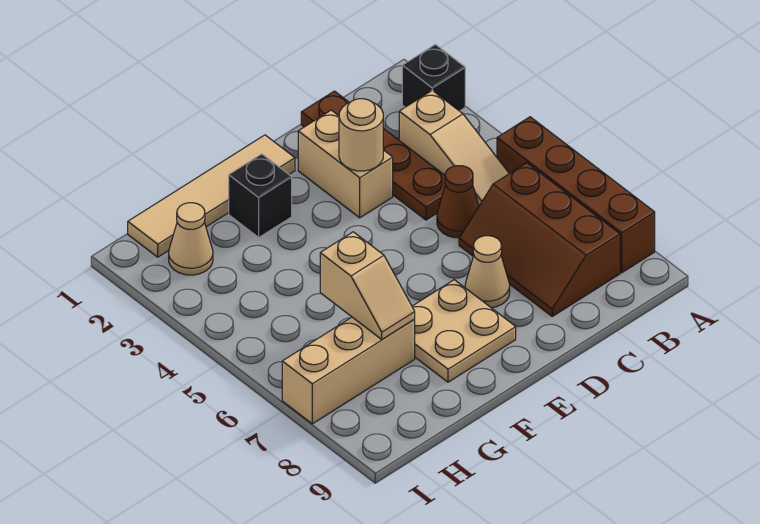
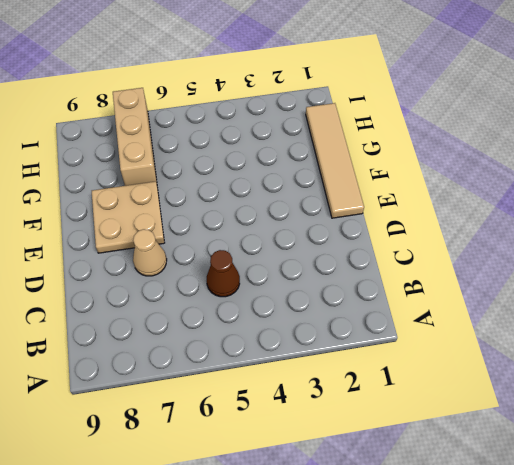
none -> black brick A2 level 1
none -> brown brick A5:A8 level 1
none -> tan slope B3:B5 level 1 top 3

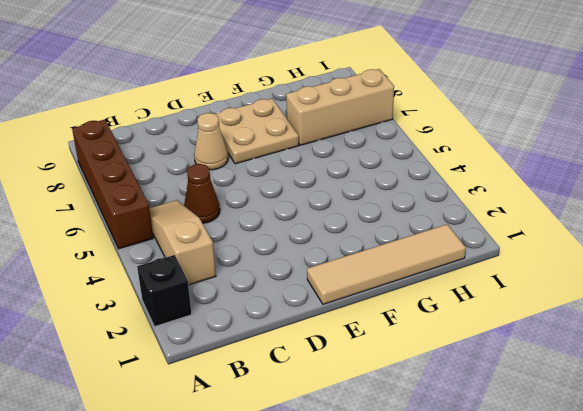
none -> brown slope B6:C8 level 1 top B
none -> brown plate C1:C4 level 1
none -> tan brick D2:D3 level 1

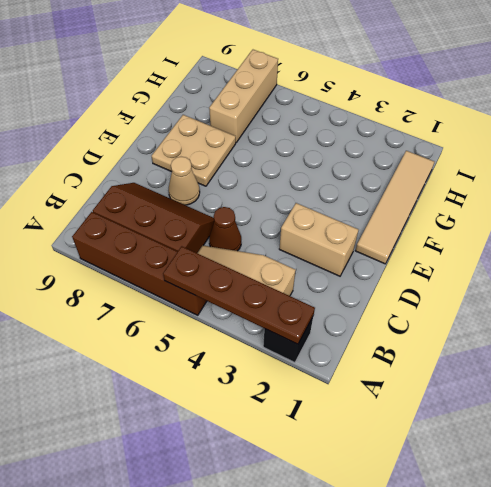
brown plate A2:A5 level 2 -> brown plate C1:C4 level 1
none -> black brick F2 level 1
none -> tan cone H2 level 1
none -> tan round brick D3 level 2

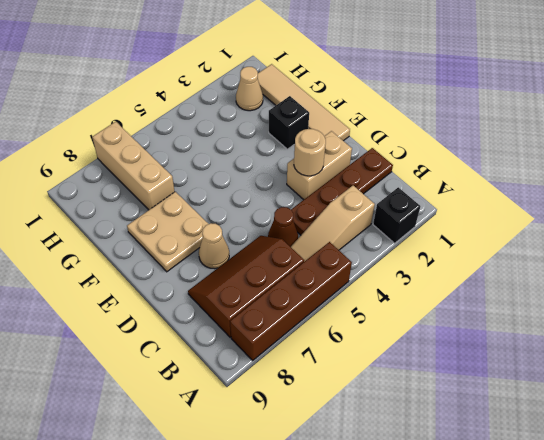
none -> tan slope G6:G7 level 2 top 6

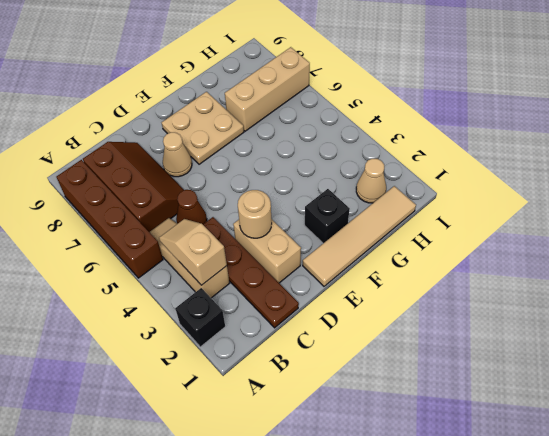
tan slope B3:B4 level 2 top 3 -> tan slope G6:G7 level 2 top 6

